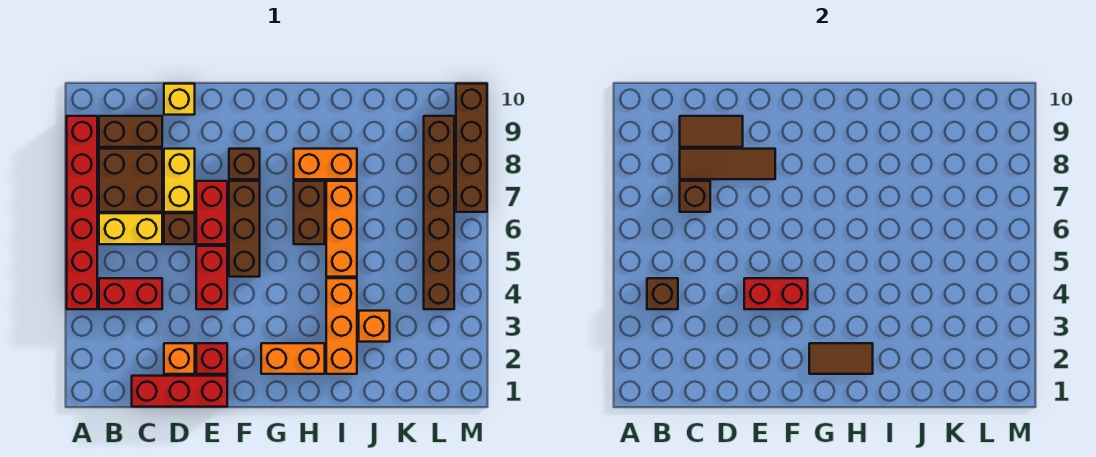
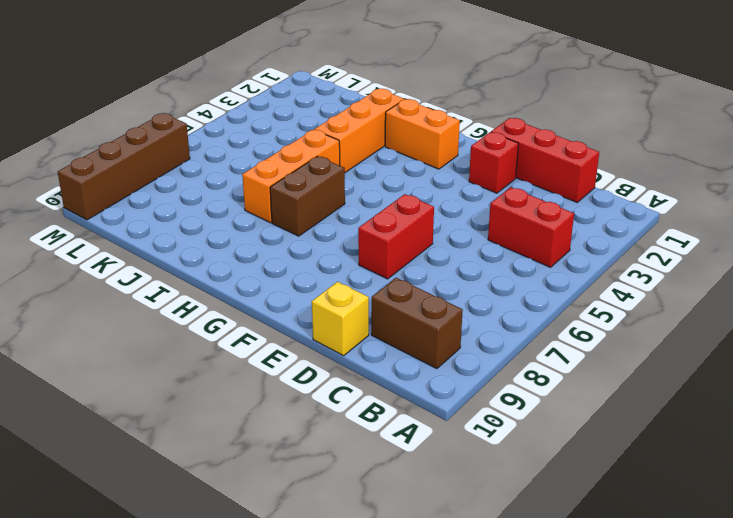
none -> red brick A4:A9 level 1
none -> yellow brick B6:C6 level 1
none -> brown brick B7:C8 level 1

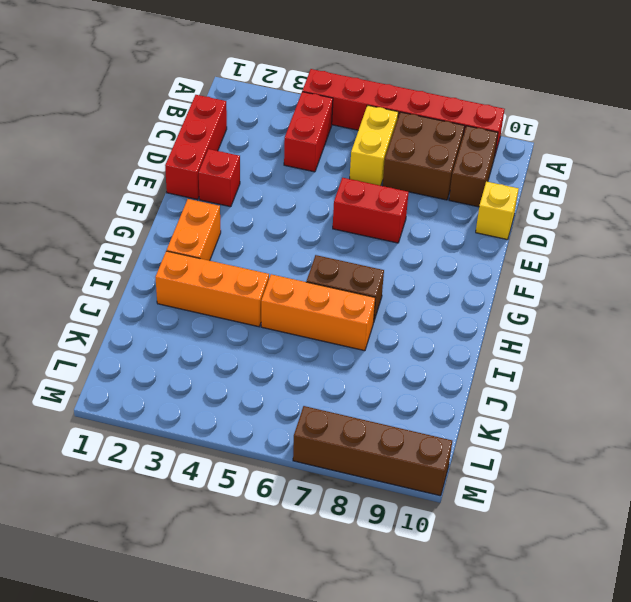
none -> orange brick D2 level 1
none -> brown brick D6 level 1
none -> yellow brick D7:D8 level 1

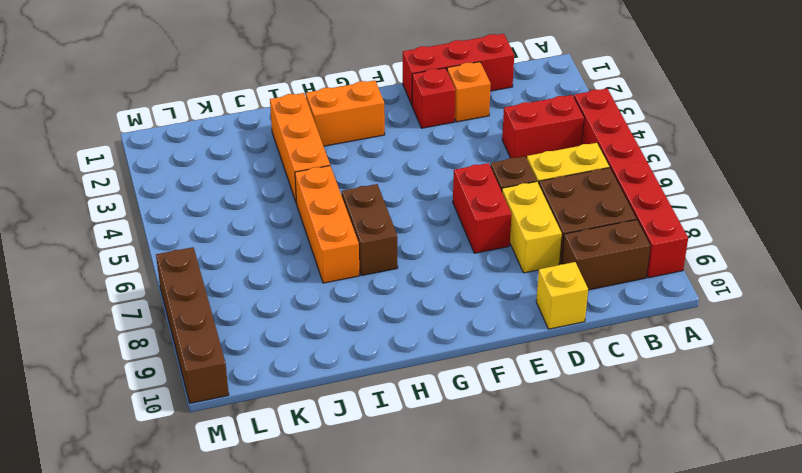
none -> red brick E4:E5 level 1
none -> brown brick F5:F7 level 1
none -> brown brick F8 level 1

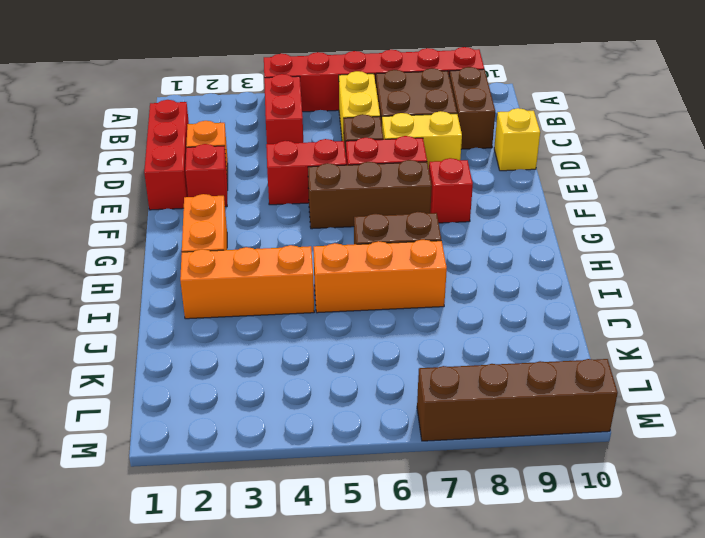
red brick F8 level 1 -> brown brick F8 level 1
none -> orange brick H8:I8 level 1
none -> orange brick J3 level 1
none -> brown brick L4:L9 level 1

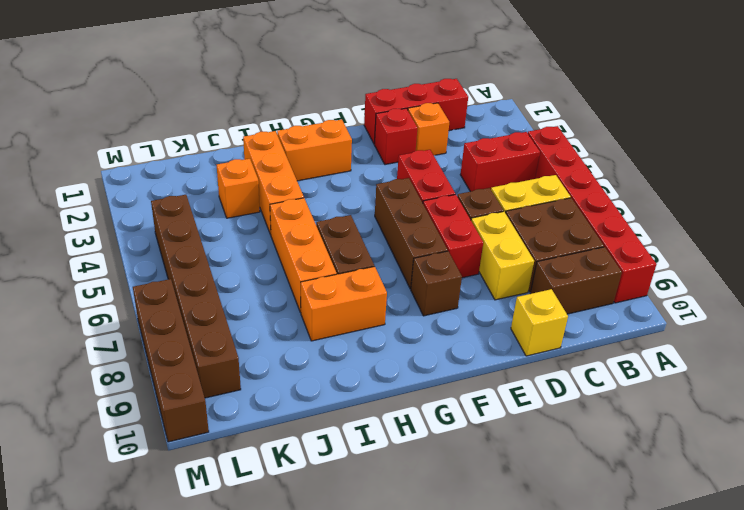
none -> brown brick B4 level 2
none -> brown brick C7 level 2
none -> brown tile C8:E8 level 2

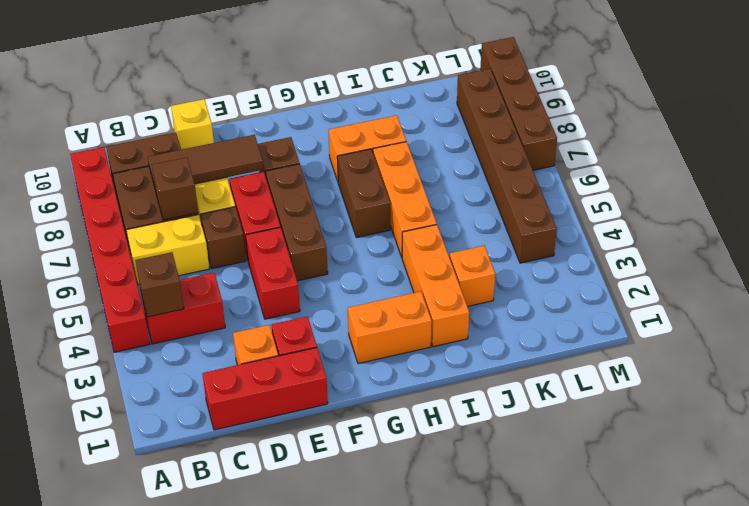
none -> brown tile C9:D9 level 2
none -> red brick E4:F4 level 2
none -> brown tile G2:H2 level 2

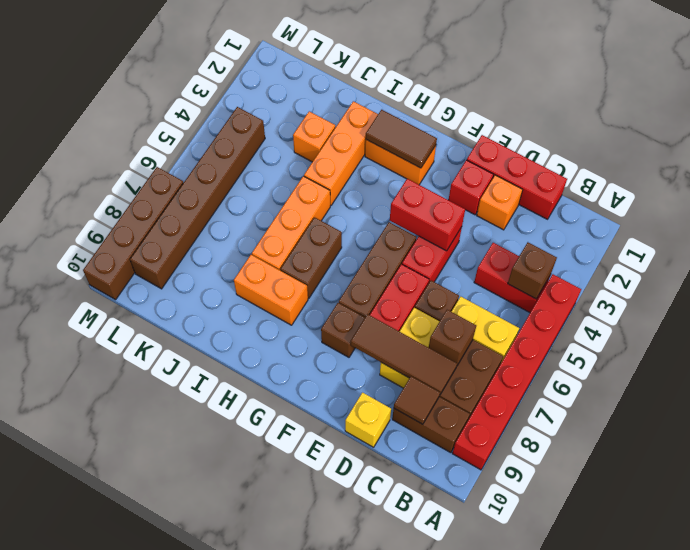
brown tile C9 level 2 -> brown tile C9:D9 level 2

